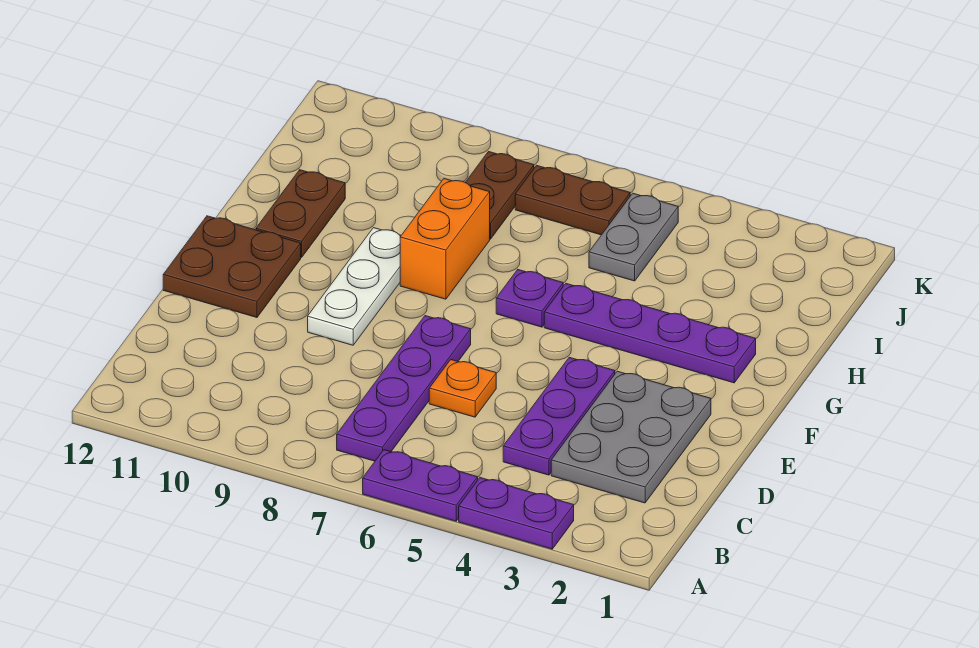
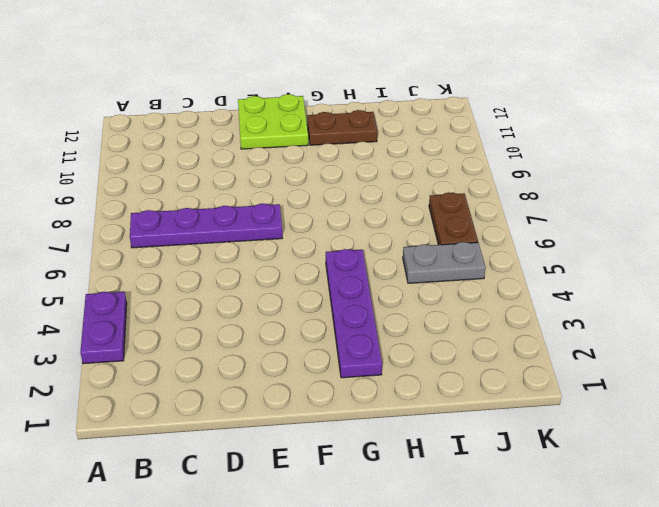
lime plate E11:F12 level 1 -> brown plate E11:F12 level 1
none -> purple plate A5:A6 level 1
none -> grey plate C2:E3 level 1
none -> purple plate C4:E4 level 1

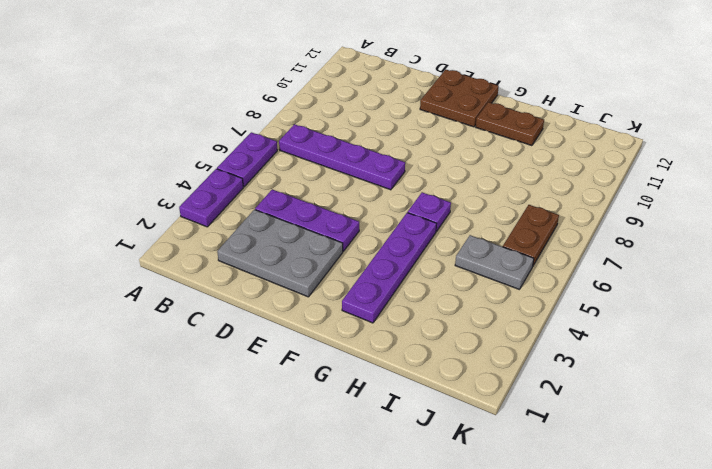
none -> orange plate D6 level 1
none -> white plate E9:G9 level 1
none -> orange brick G8:H8 level 1

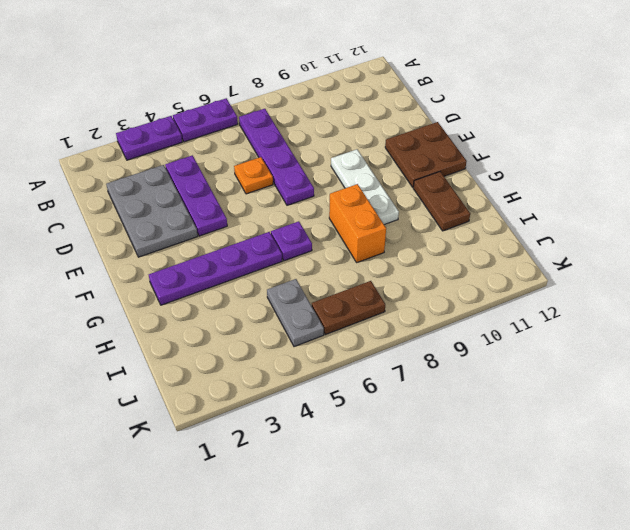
none -> brown plate I8:J8 level 1

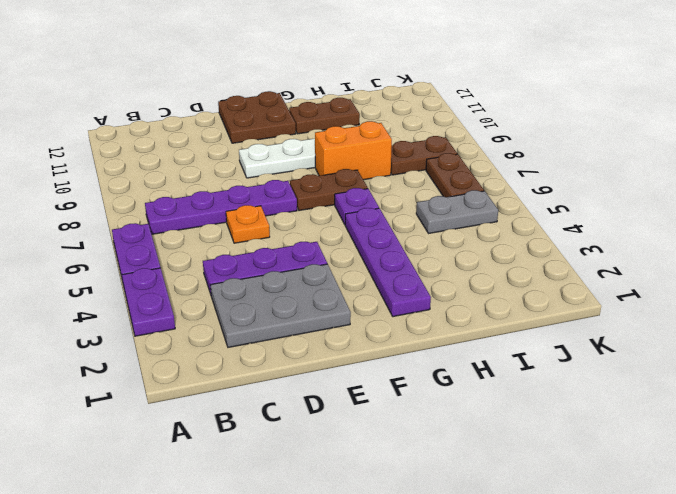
brown plate F7:G7 level 1 -> none

